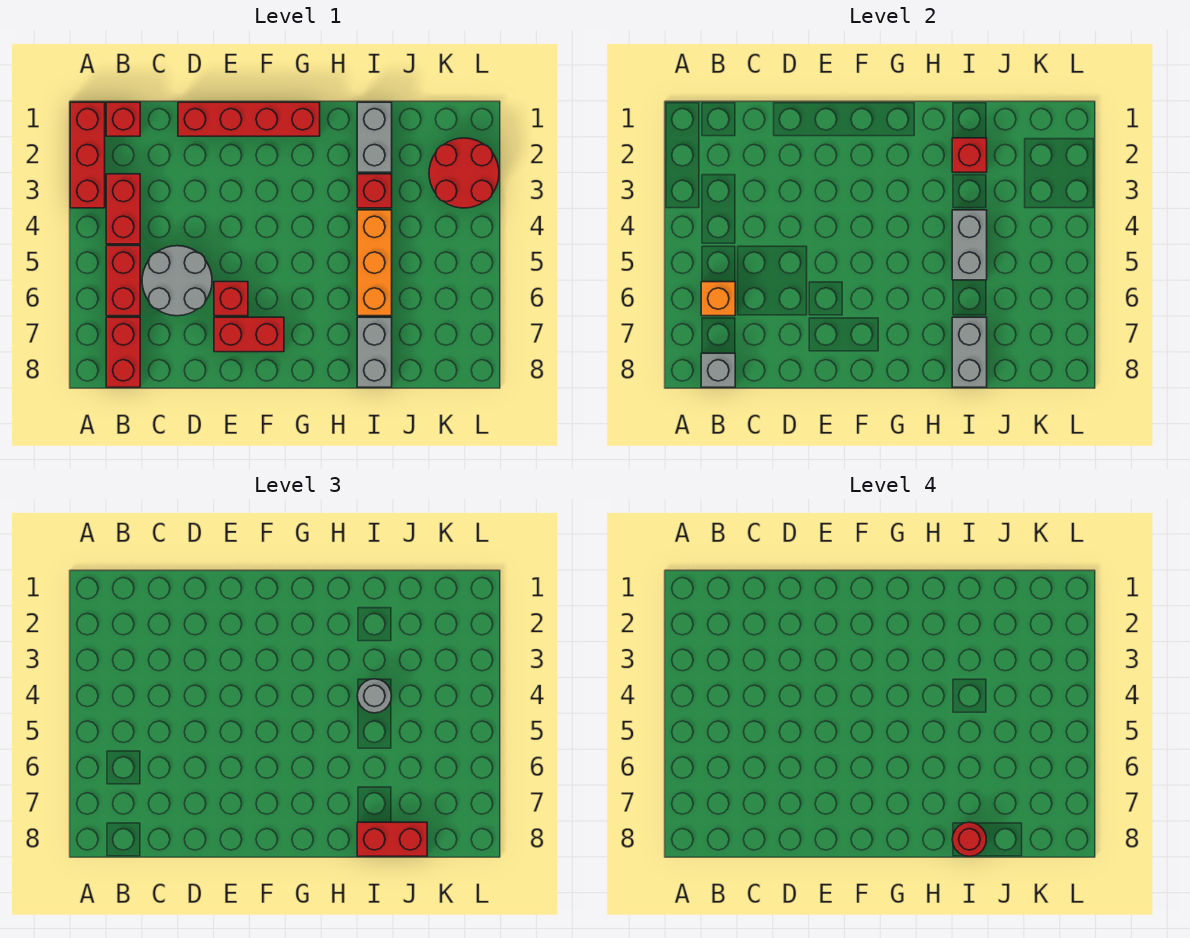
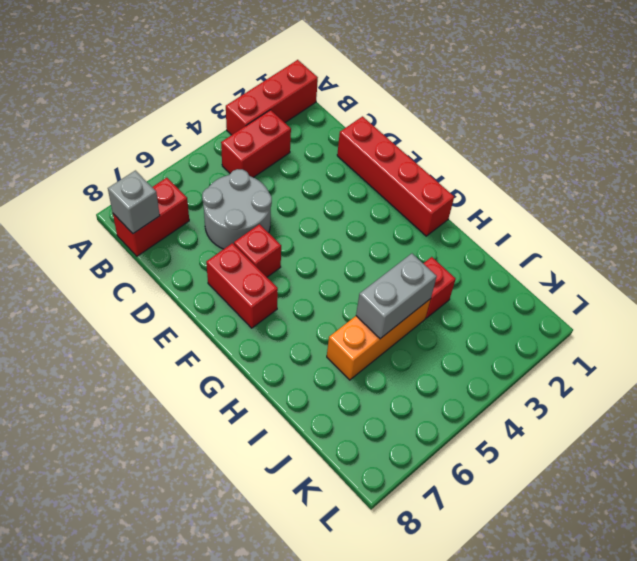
none -> red brick B1 level 1
none -> red brick B5:B6 level 1
none -> grey brick I1:I2 level 1

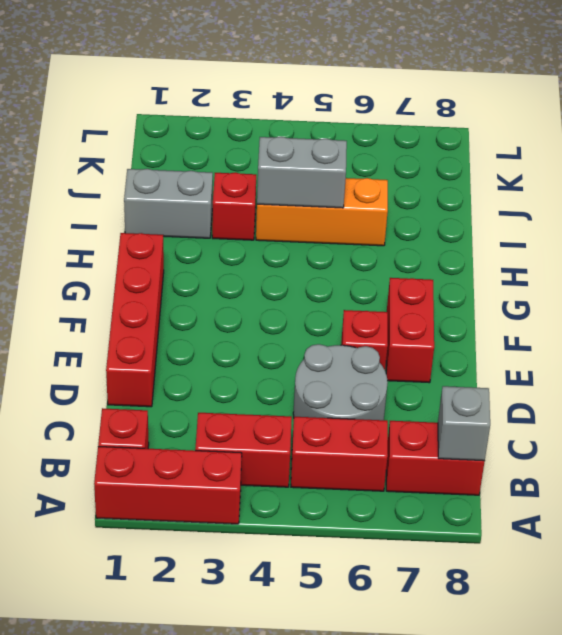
none -> grey brick I7:I8 level 1
none -> red round brick K2:L3 level 1
none -> orange brick B6 level 2

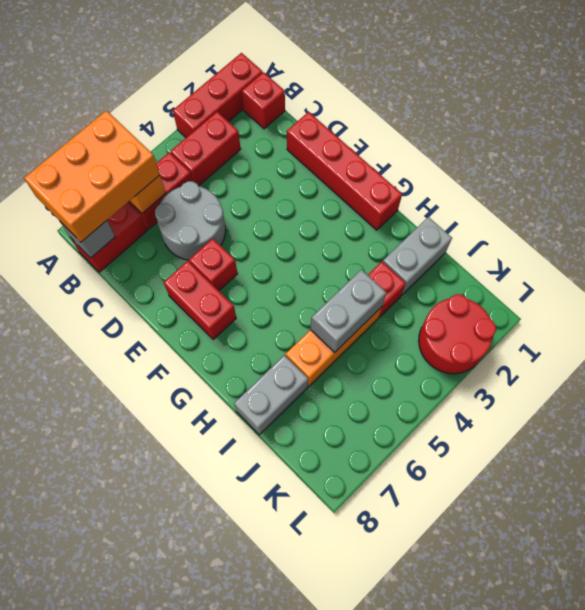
orange brick A6:B8 level 3 -> none
none -> red brick I2 level 2
none -> grey brick I7:I8 level 2
none -> grey round brick I4 level 3

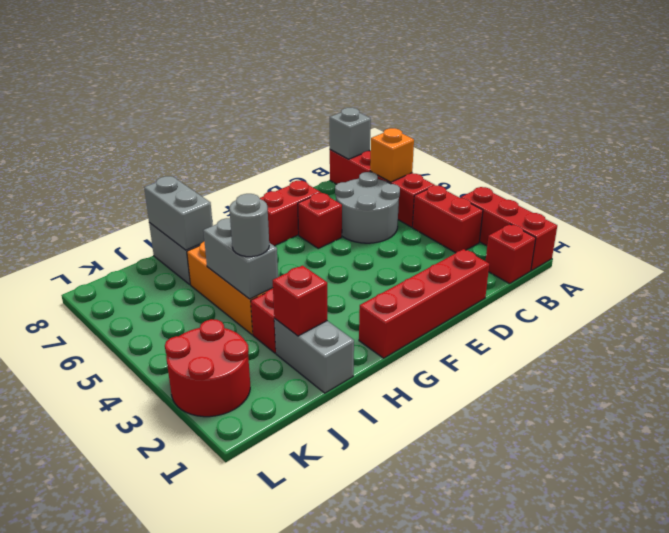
none -> red brick I8:J8 level 3
none -> red round brick I8 level 4

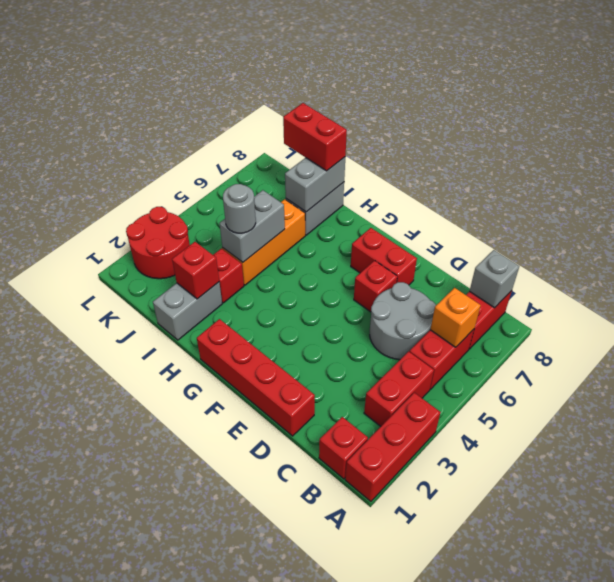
none -> red round brick I8 level 4

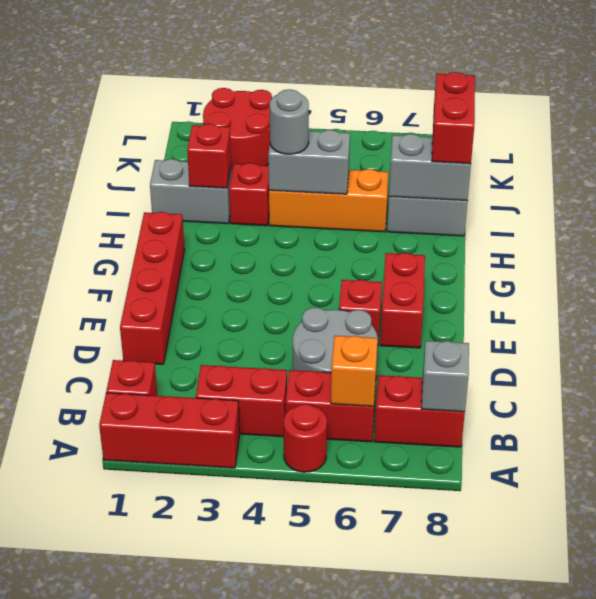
red round brick A5 level 1 -> red round brick I8 level 4

